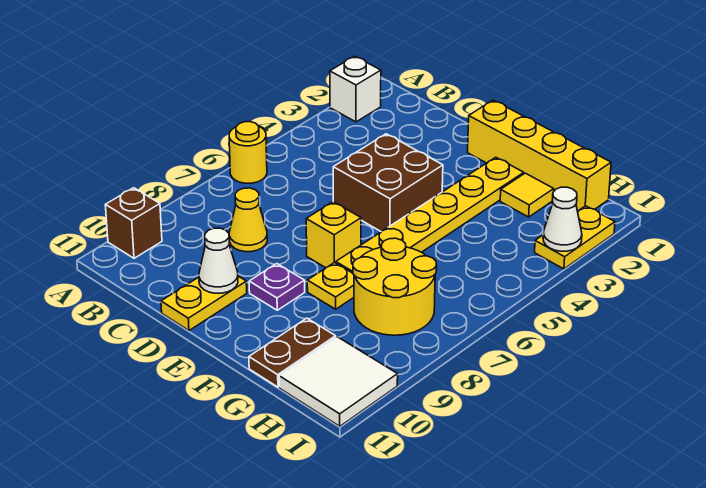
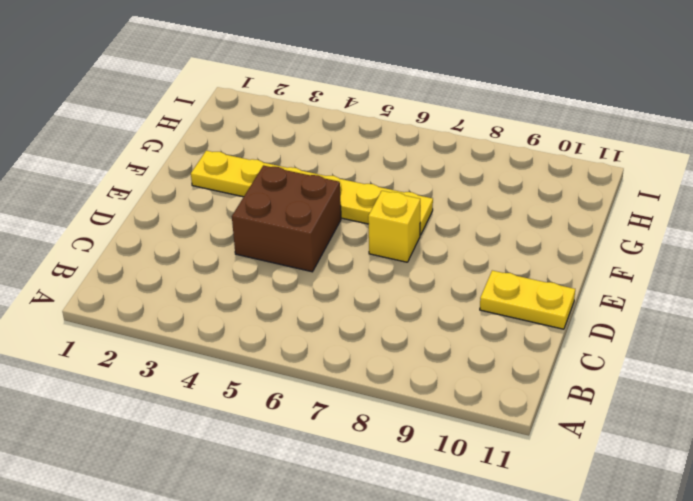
none -> white brick A2 level 1
none -> yellow round brick A6 level 1
none -> brown brick A10 level 1

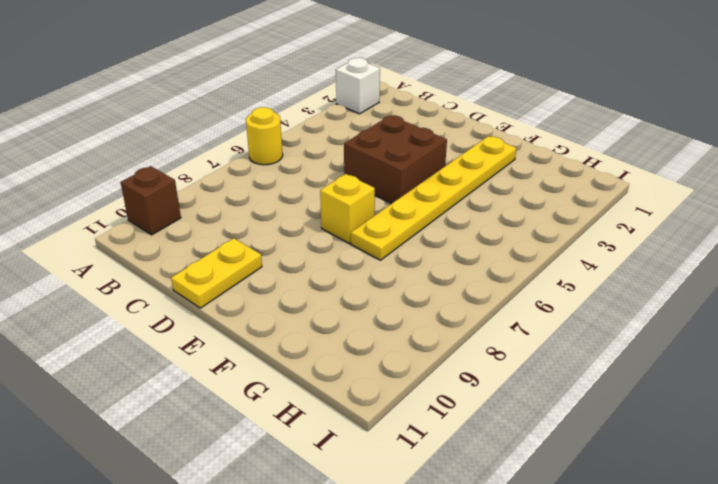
none -> yellow cone C8 level 1
none -> yellow brick E1:H1 level 1
none -> purple plate E9 level 1

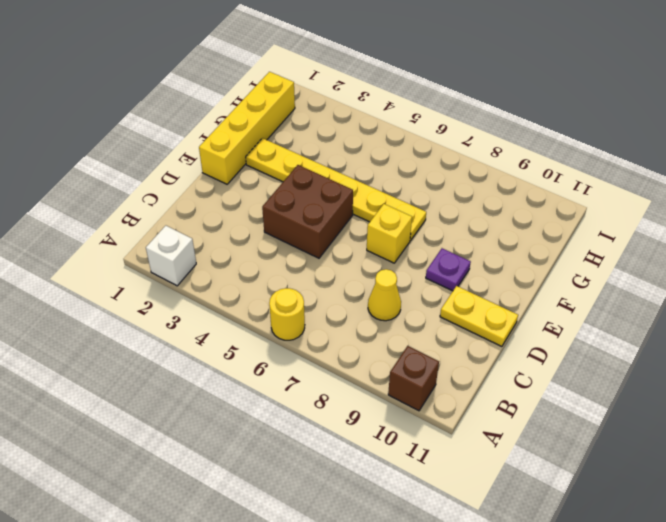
none -> yellow plate F8 level 1
none -> yellow tile G2 level 1
none -> yellow round brick G7:H8 level 1

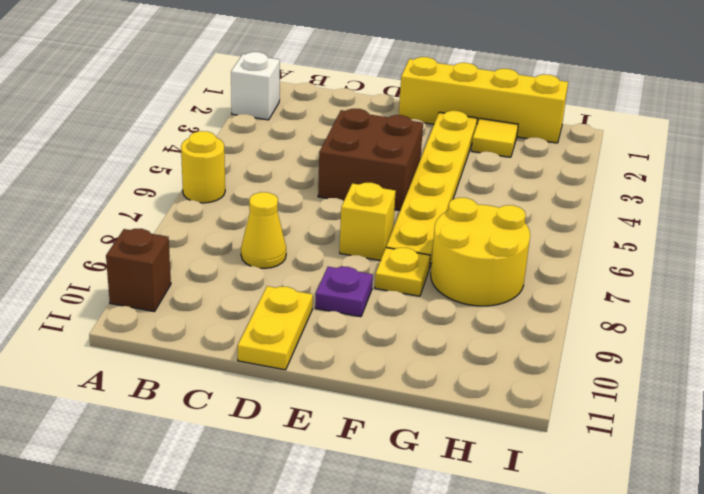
none -> brown plate G10:G11 level 1
none -> white tile H10:I11 level 1
none -> yellow plate I2:I3 level 1

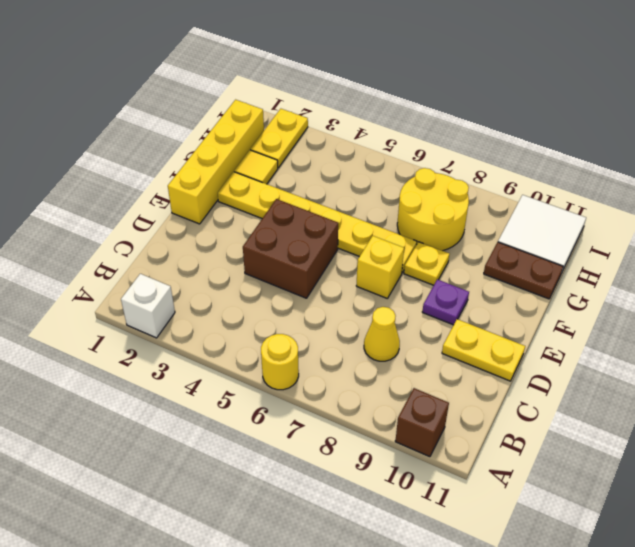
yellow plate H2:I2 level 1 -> yellow plate I2:I3 level 1
none -> white cone D10 level 2
none -> white cone I3 level 2

